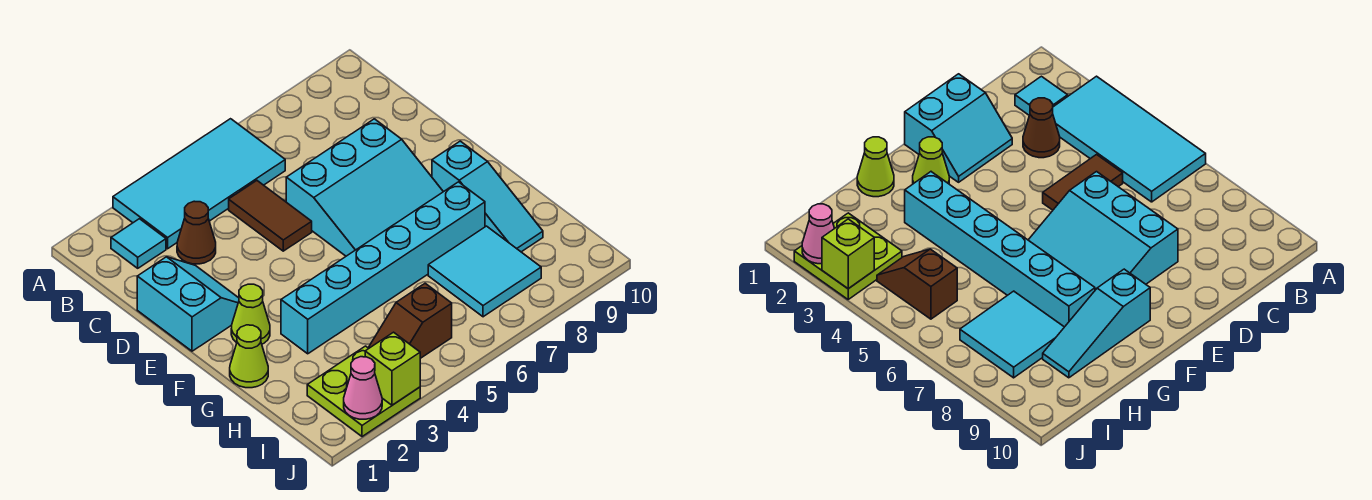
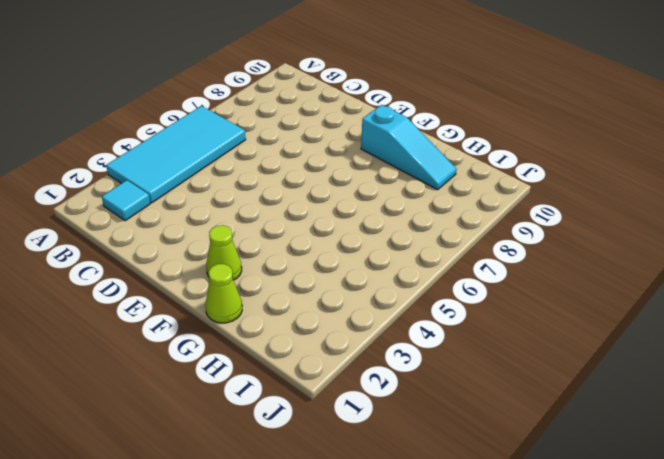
none -> brown cone C3 level 1
none -> brown tile C5:D5 level 1
none -> cyan slope D1:E2 level 1 top 1

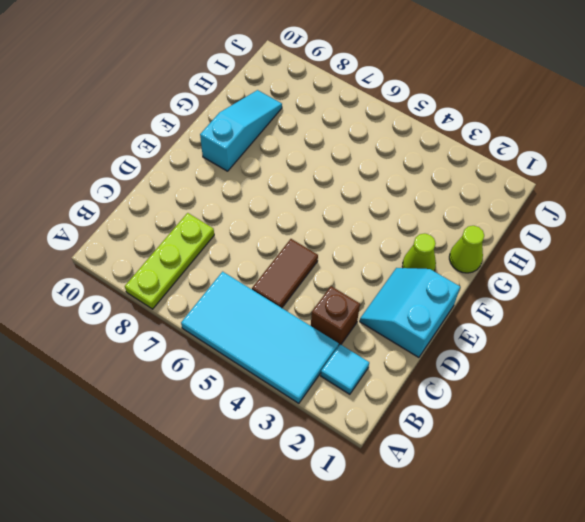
lime plate A8:C8 level 1 -> none
brown brick C3 level 1 -> brown cone C3 level 1
none -> cyan slope D6:F8 level 1 top D
none -> cyan brick G3:G8 level 1
none -> cyan tile H7:I8 level 1

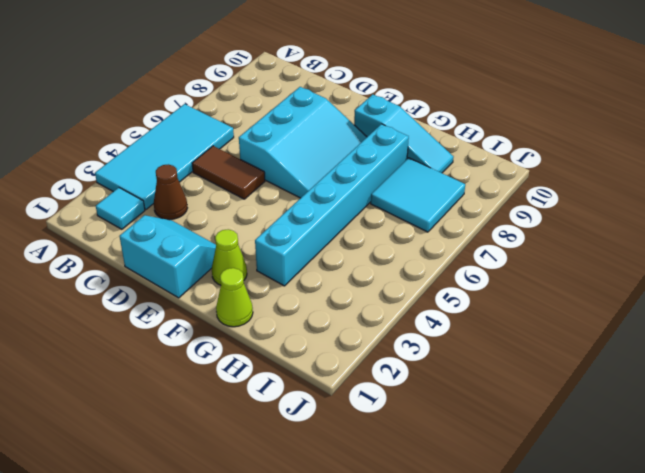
none -> lime plate I2:J3 level 1
none -> brown slope I4:I5 level 1 top 5
none -> pink cone J2 level 2

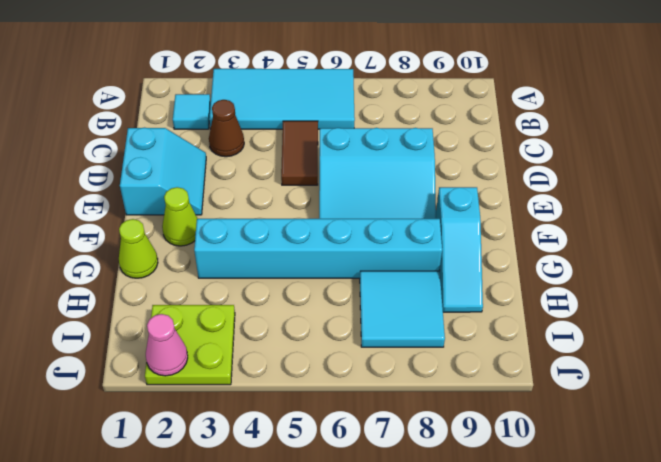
none -> brown slope I4:I5 level 1 top 5
none -> lime brick J3 level 2

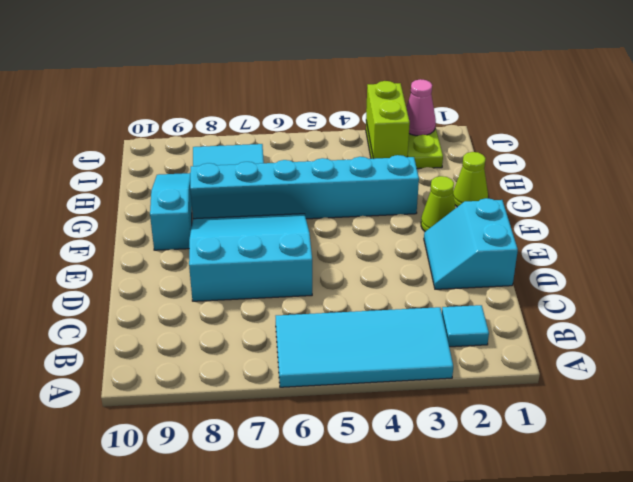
lime brick I3:J3 level 2 -> lime brick J3 level 2
none -> brown cone C3 level 1
none -> brown tile C5:D5 level 1
none -> brown slope I4:I5 level 1 top 5

